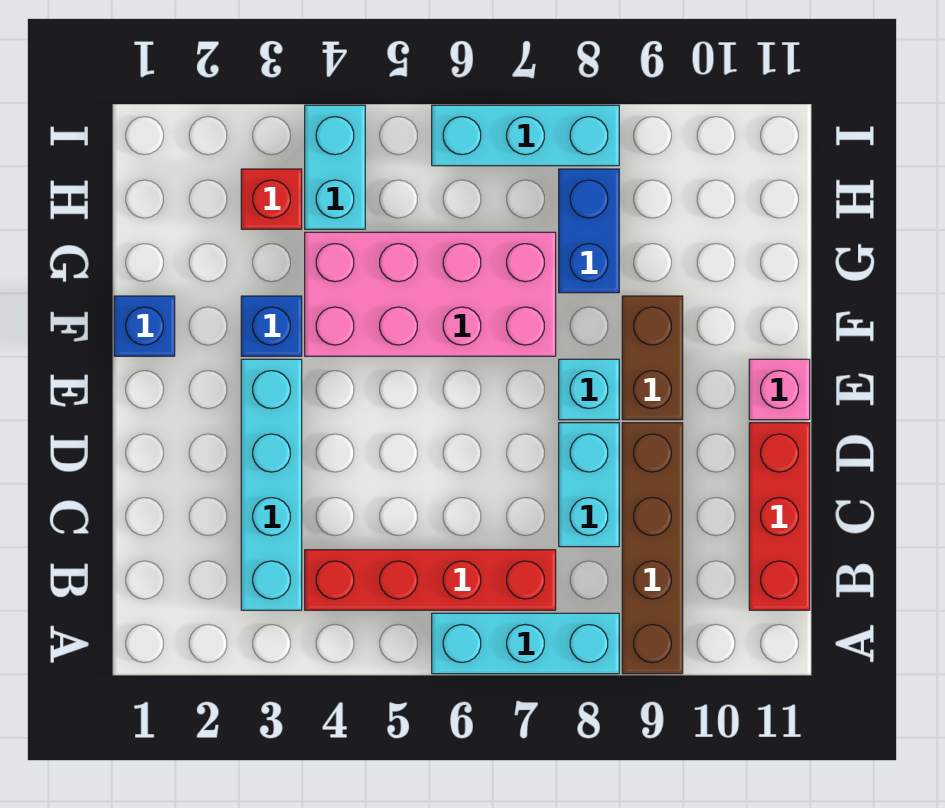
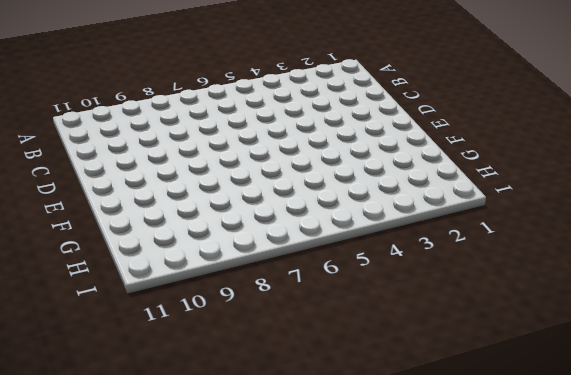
none -> cyan brick A6:A8 level 1
none -> brown brick A9:D9 level 1
none -> cyan brick B3:E3 level 1

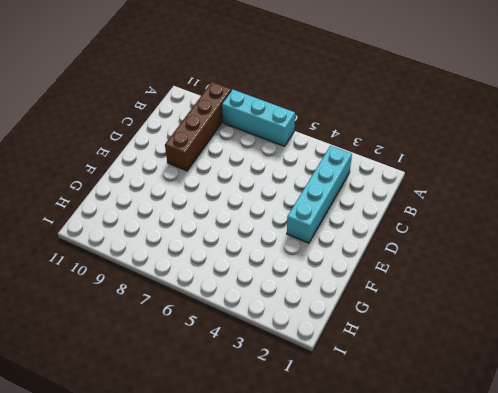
none -> red brick B4:B7 level 1
none -> red brick B11:D11 level 1
none -> cyan brick C8:D8 level 1

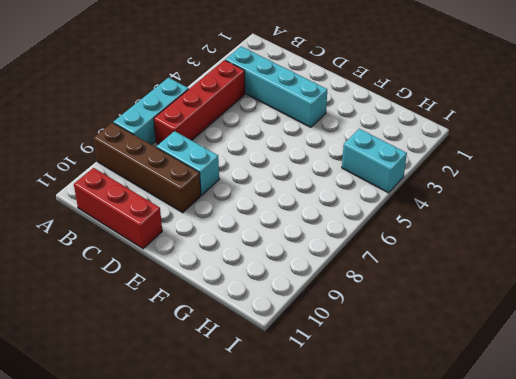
none -> cyan brick E8 level 1
none -> brown brick E9:F9 level 1
none -> pink brick E11 level 1

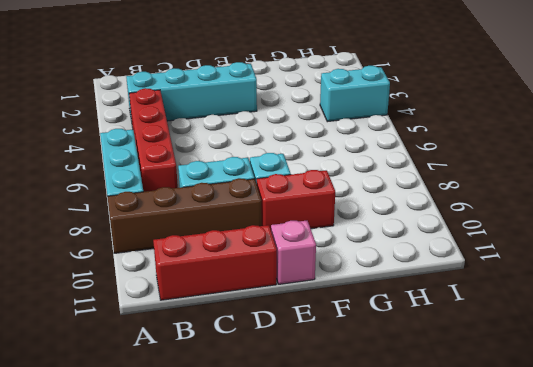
red brick E9:F9 level 1 -> brown brick E9:F9 level 1
none -> blue brick F1 level 1
none -> blue brick F3 level 1
none -> pink brick F4:G7 level 1

